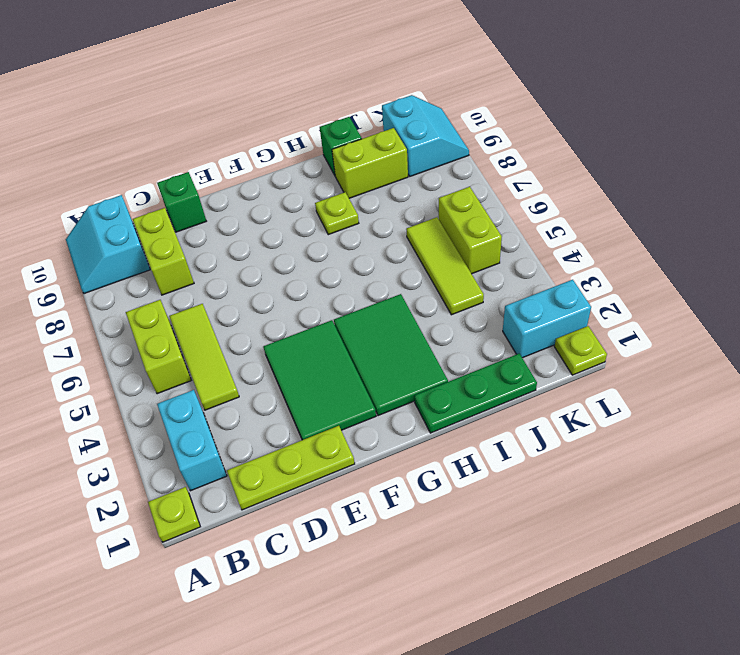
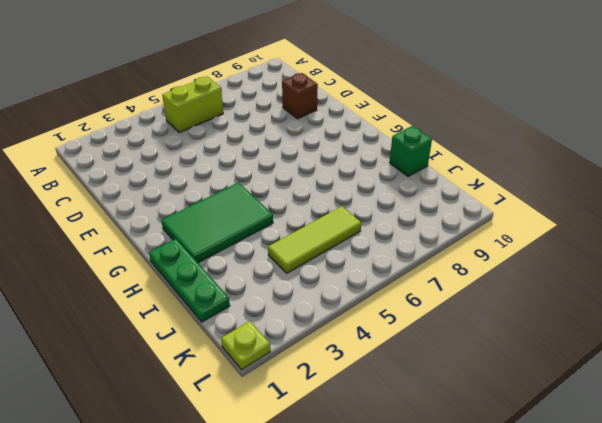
brown brick D9 level 1 -> none
none -> lime plate A1 level 1
none -> cyan slope A9:B10 level 1 top B
none -> cyan brick B2:B3 level 1

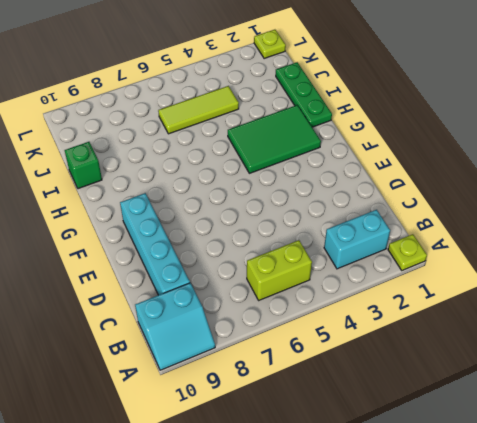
cyan brick C9:F9 level 1 -> lime brick C8:C9 level 1
none -> lime plate C1:E1 level 1
none -> lime tile C4:C6 level 1
none -> green brick D10 level 1

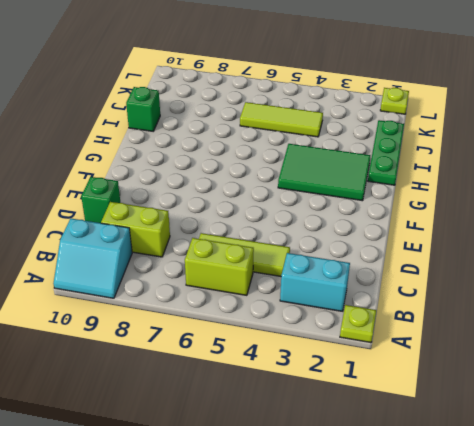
none -> lime plate C1:E1 level 1
none -> green tile E2:F4 level 1
none -> lime plate H8 level 1

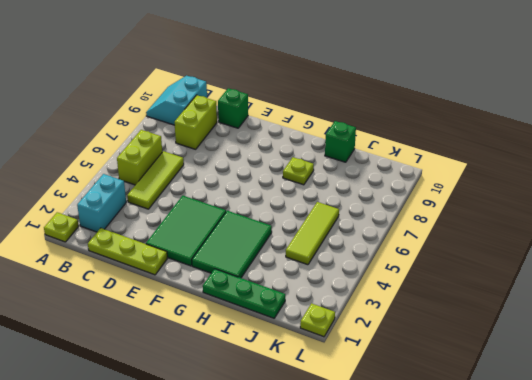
none -> lime brick I9:J9 level 1
none -> cyan brick K2:L2 level 1
none -> lime brick K5:K6 level 1

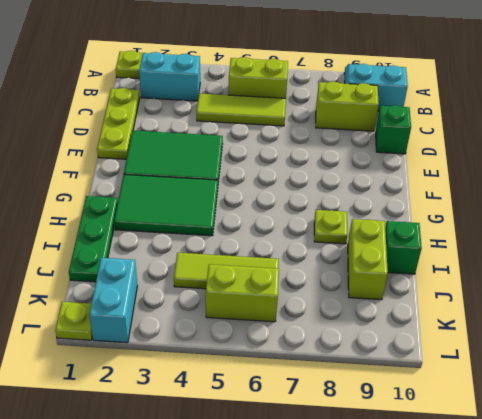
none -> cyan slope K9:L10 level 1 top K

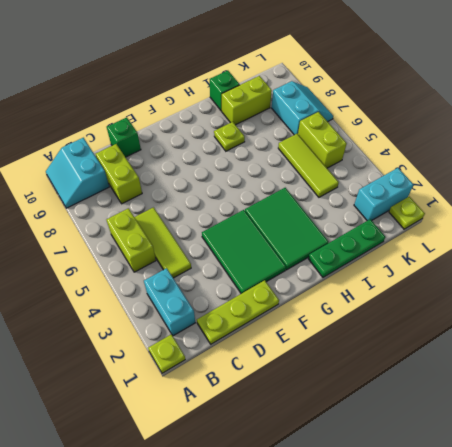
cyan slope K7:L8 level 1 top K -> cyan slope K9:L10 level 1 top K

